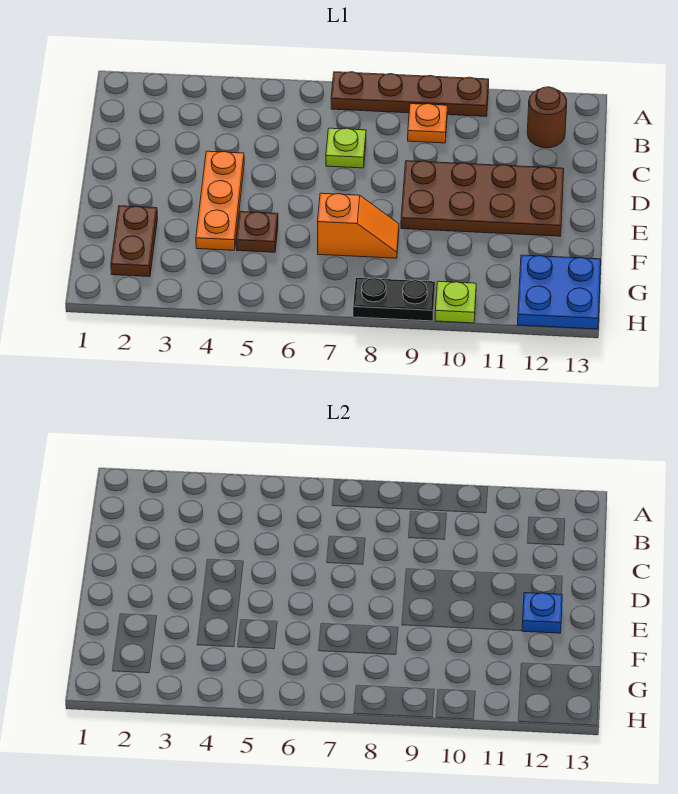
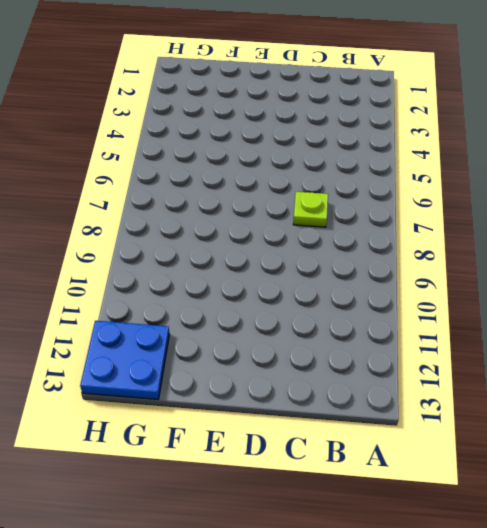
none -> brown plate A7:A10 level 1
none -> orange plate B9 level 1
none -> brown round brick B12 level 1

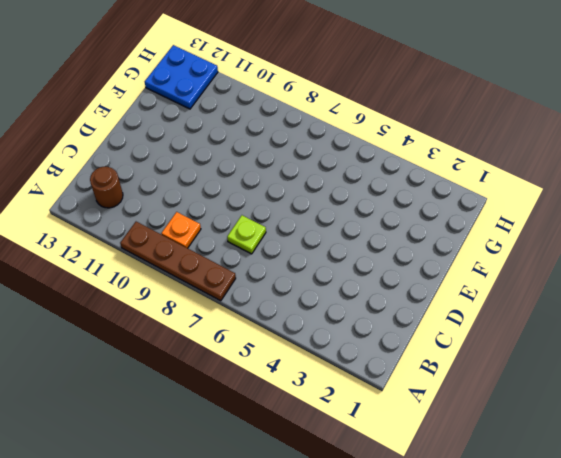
none -> orange plate D4:F4 level 1
none -> brown plate D9:E12 level 1
none -> brown plate F2:G2 level 1

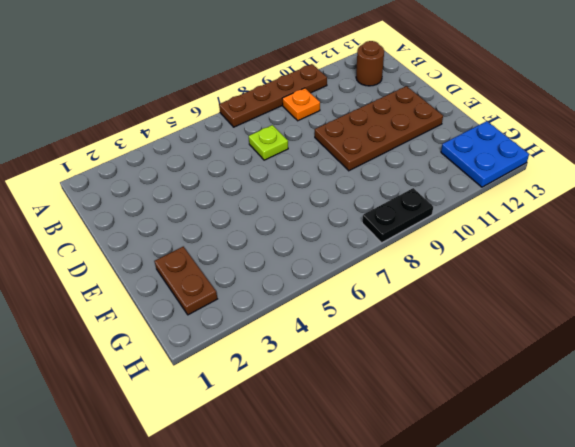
none -> orange plate D4:F4 level 1
none -> brown plate F5 level 1
none -> orange slope F7:F8 level 1 top 7

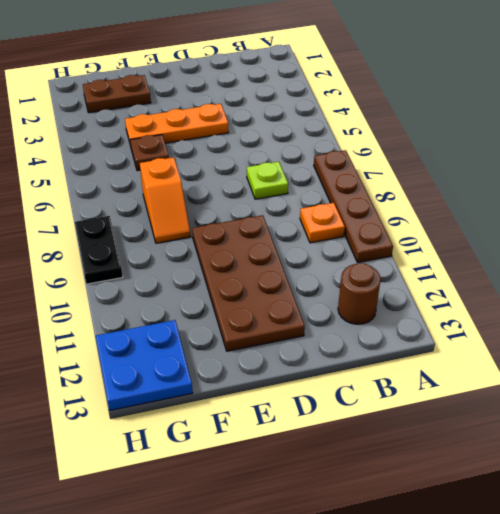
none -> lime plate H10 level 1
none -> blue plate E12 level 2

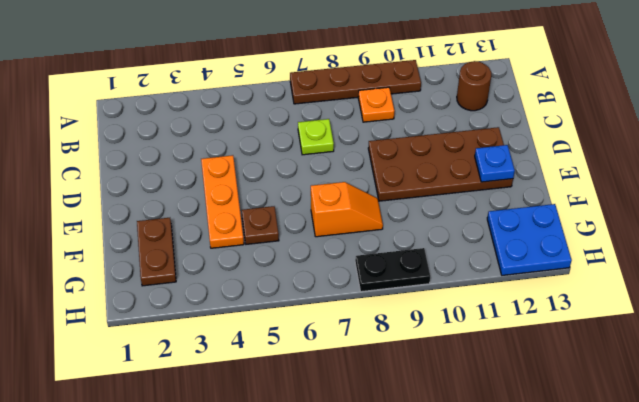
none -> lime plate H10 level 1

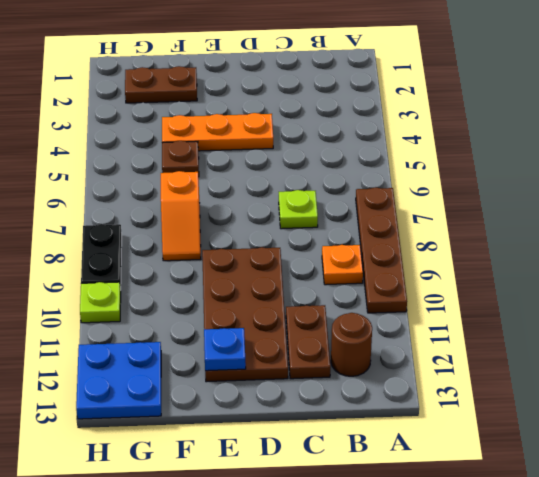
brown plate C11:C12 level 1 -> none

